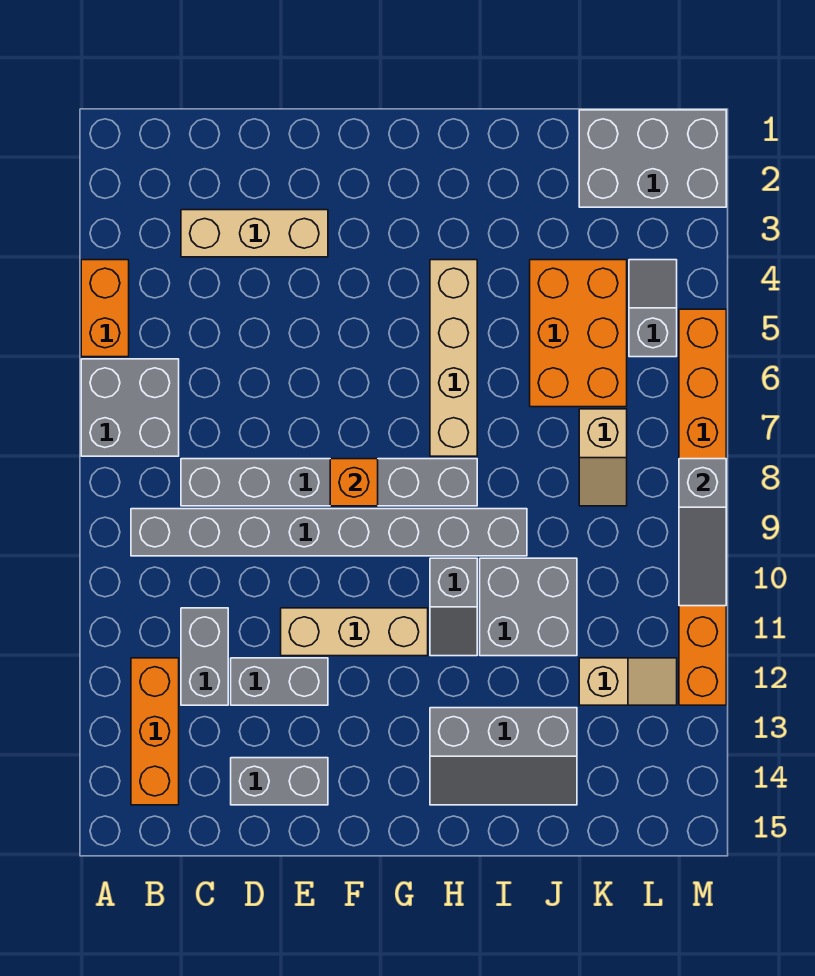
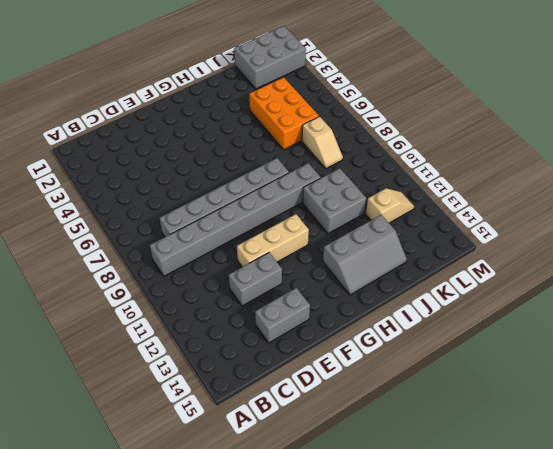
none -> orange brick A4:A5 level 1
none -> grey brick A6:B7 level 1
none -> orange brick B12:B14 level 1

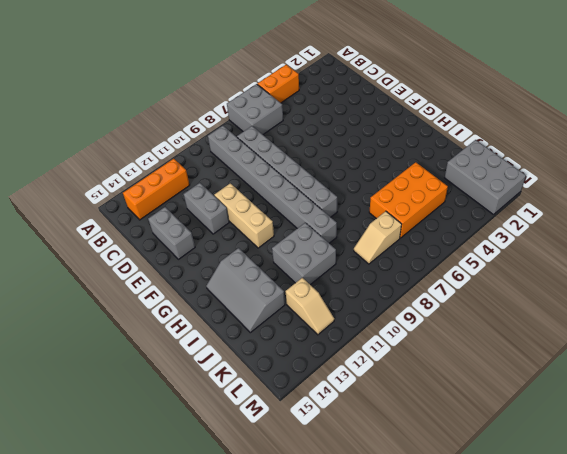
none -> tan brick C3:E3 level 1
none -> grey brick C11:C12 level 1
none -> tan brick H4:H7 level 1

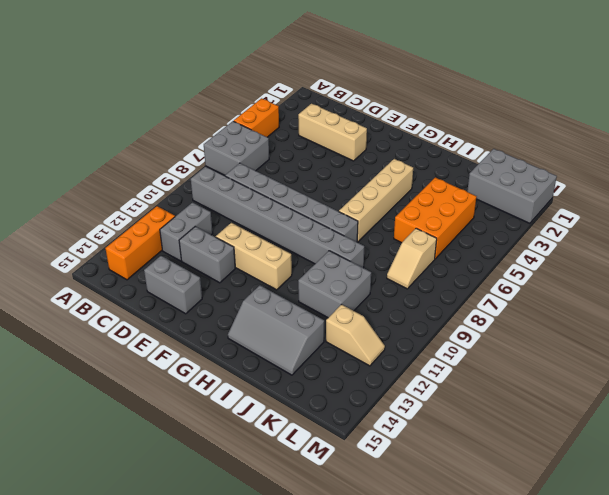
none -> grey slope H10:H11 level 1 top 10
none -> grey slope L4:L5 level 1 top 5
none -> orange brick M5:M12 level 1

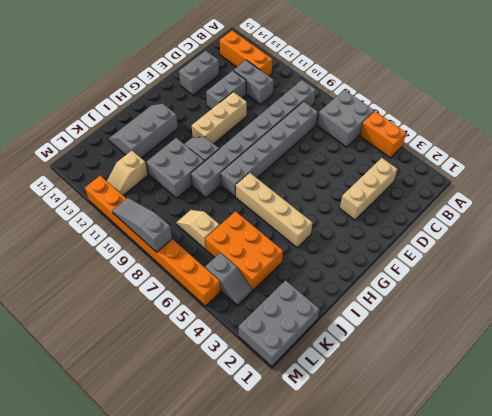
none -> orange brick F8 level 2

